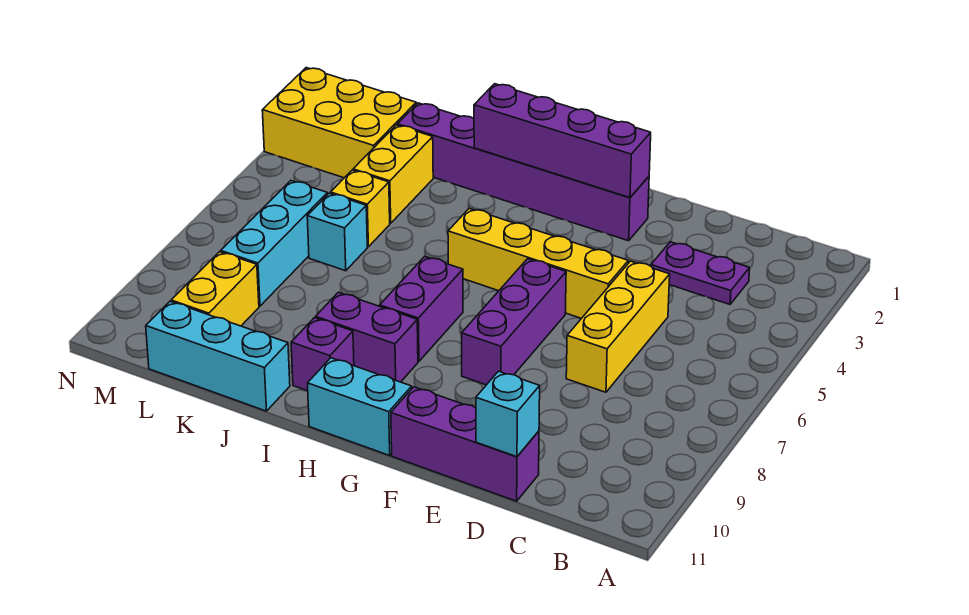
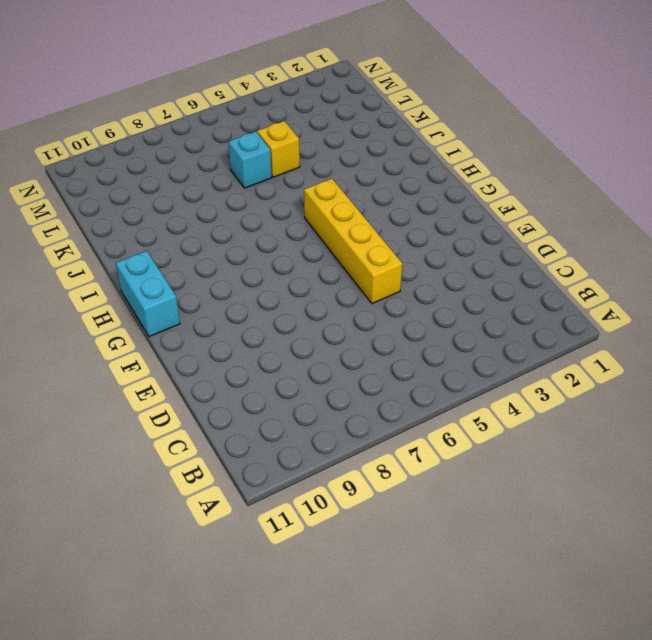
none -> purple plate C3:D3 level 1
none -> yellow brick D5:D7 level 1
none -> purple brick D11:F11 level 1

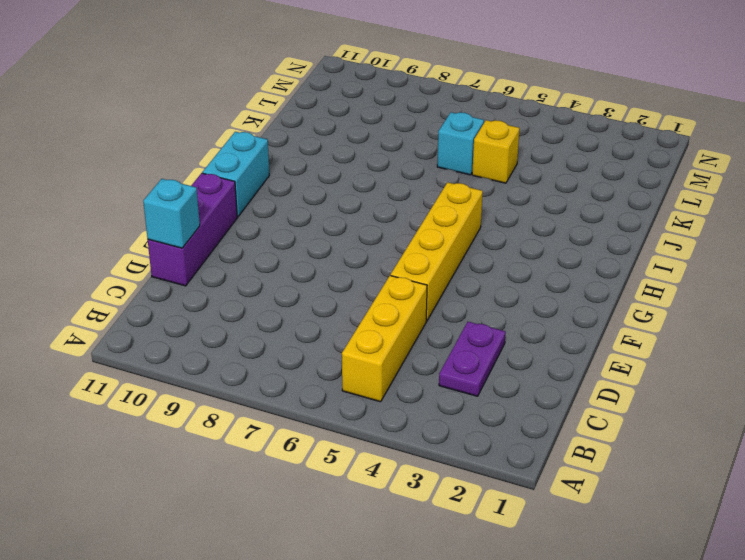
yellow brick B5:D5 level 1 -> yellow brick D5:D7 level 1
none -> purple brick F2:K2 level 1
none -> purple brick F6:F8 level 1
none -> purple brick H7:H8 level 1

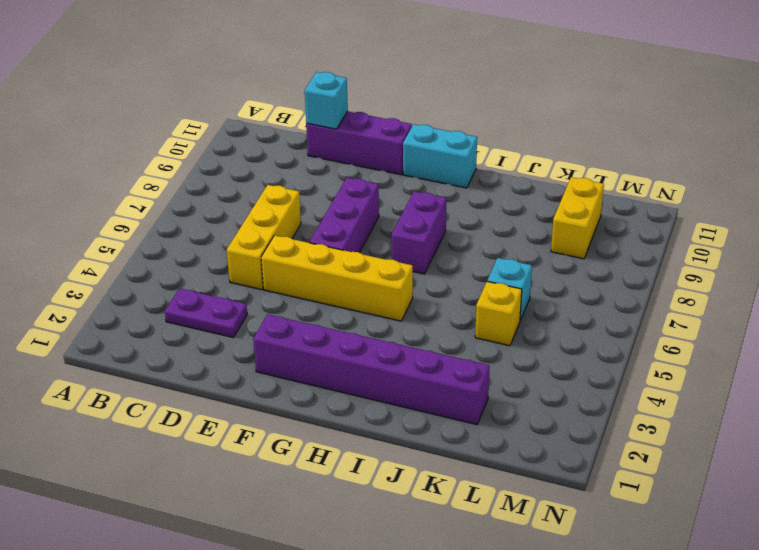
none -> purple brick H9:I9 level 1
none -> purple brick I10 level 1
none -> cyan brick J11:L11 level 1

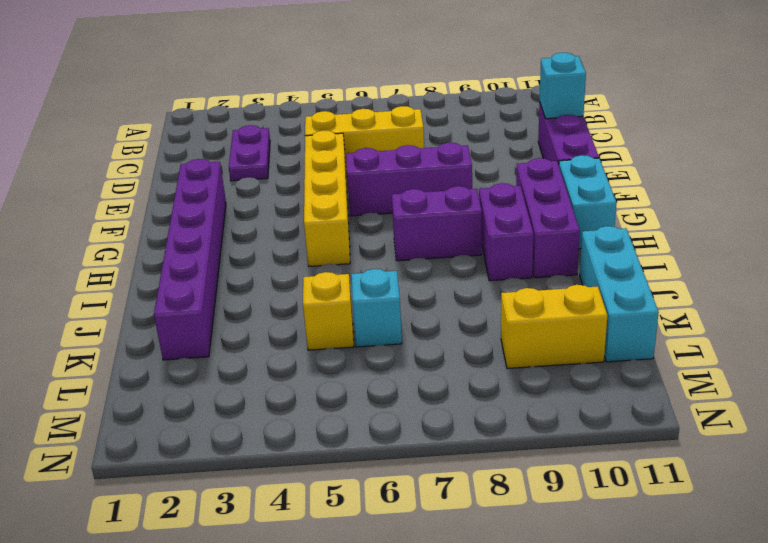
purple brick G10:I10 level 1 -> purple brick I10 level 1
none -> yellow brick K3:K4 level 1
none -> yellow brick L2:N3 level 1
none -> cyan brick L6:L8 level 1

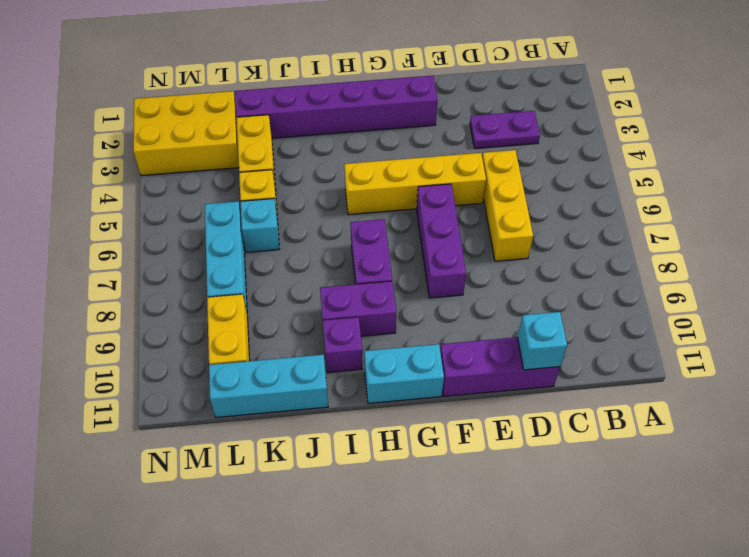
none -> purple brick F2:I2 level 2

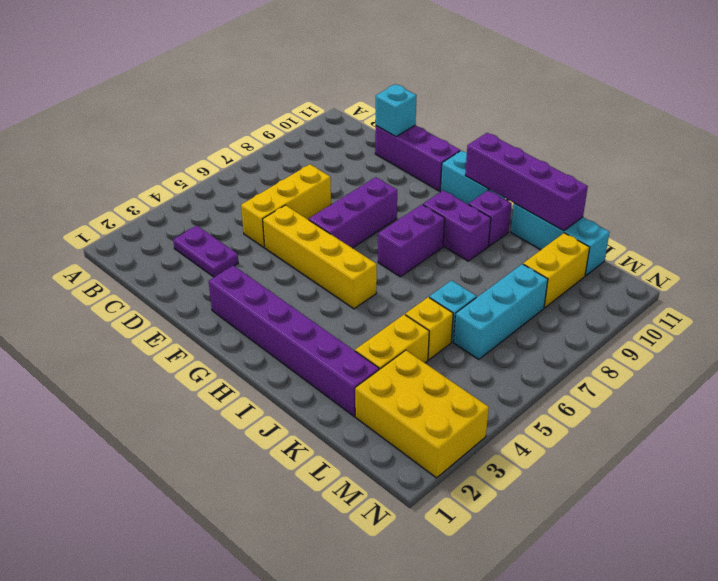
purple brick H11:K11 level 2 -> purple brick F2:I2 level 2

